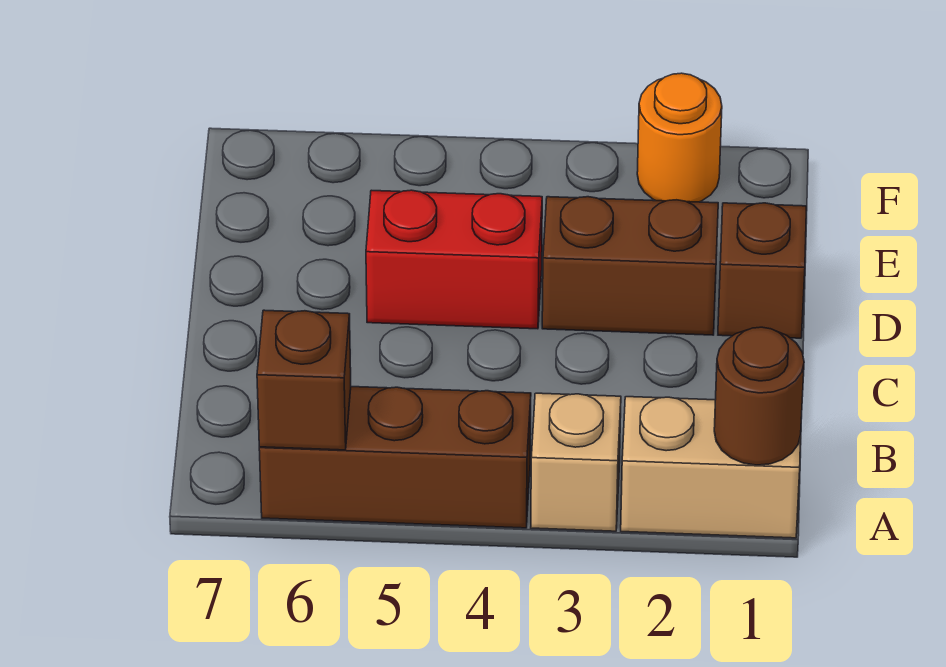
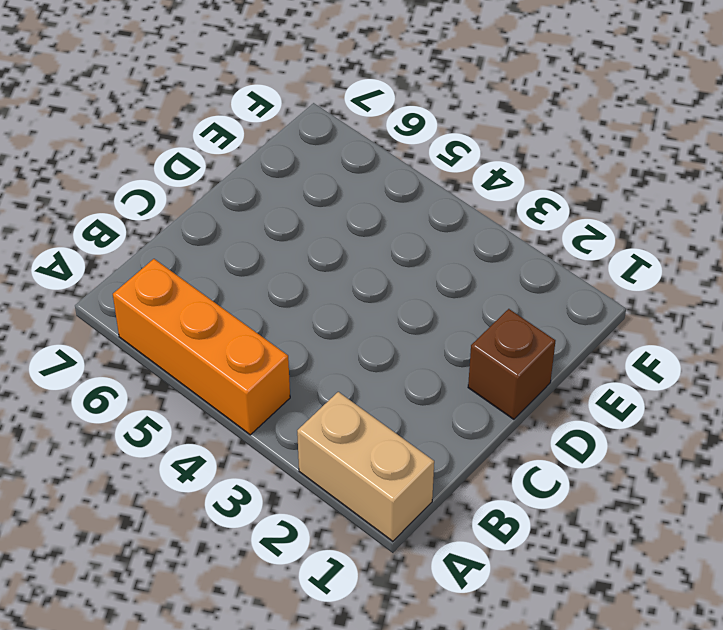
orange brick A4:A6 level 1 -> brown brick A4:A6 level 1
none -> tan brick A3 level 1
none -> brown brick D2:D3 level 1

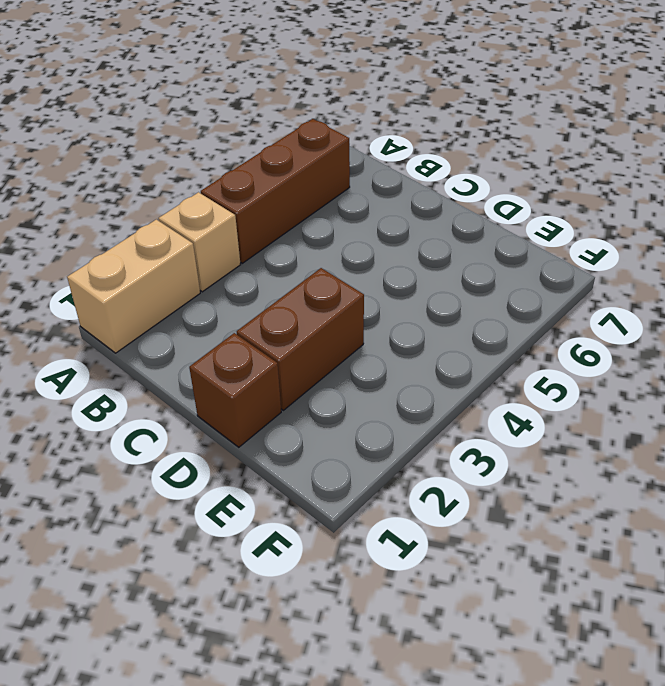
none -> red brick D4:D5 level 1
none -> orange round brick F2 level 1

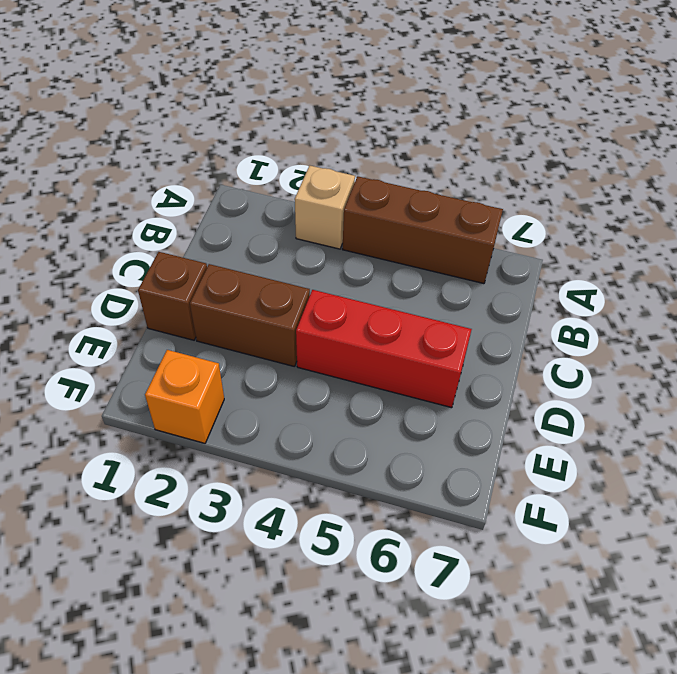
red brick D4:D6 level 1 -> red brick D4:D5 level 1
orange brick F2 level 1 -> orange round brick F2 level 1
none -> tan brick A1:A2 level 1
none -> brown round brick A1 level 2

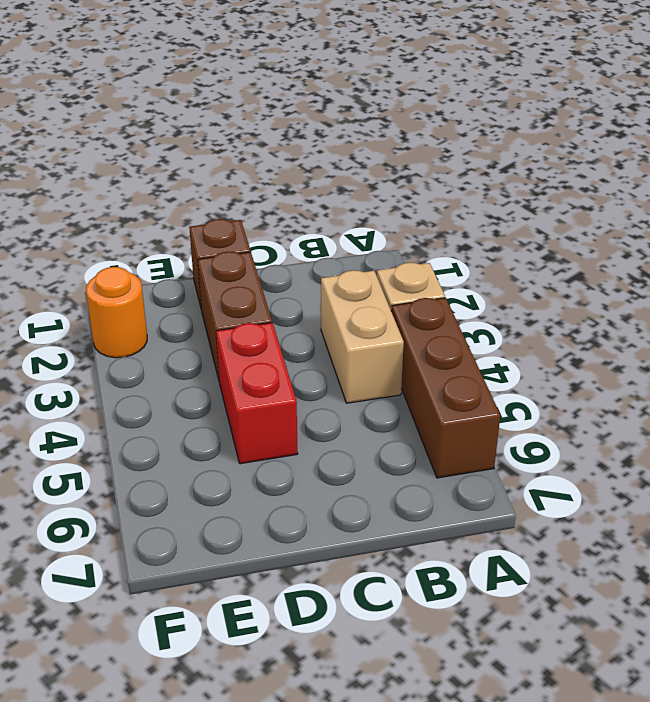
tan brick B3:B4 level 1 -> tan brick A1:A2 level 1
none -> brown round brick A1 level 2
none -> brown brick A6 level 2

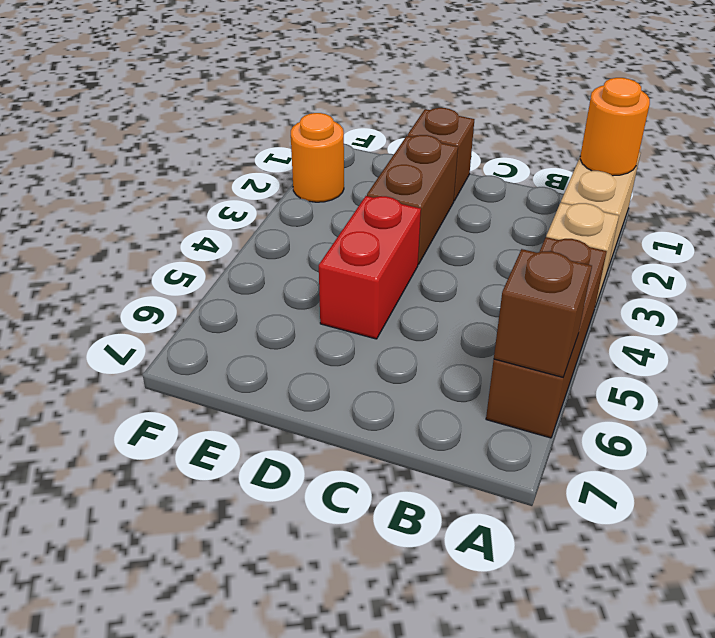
orange round brick A1 level 2 -> brown round brick A1 level 2

